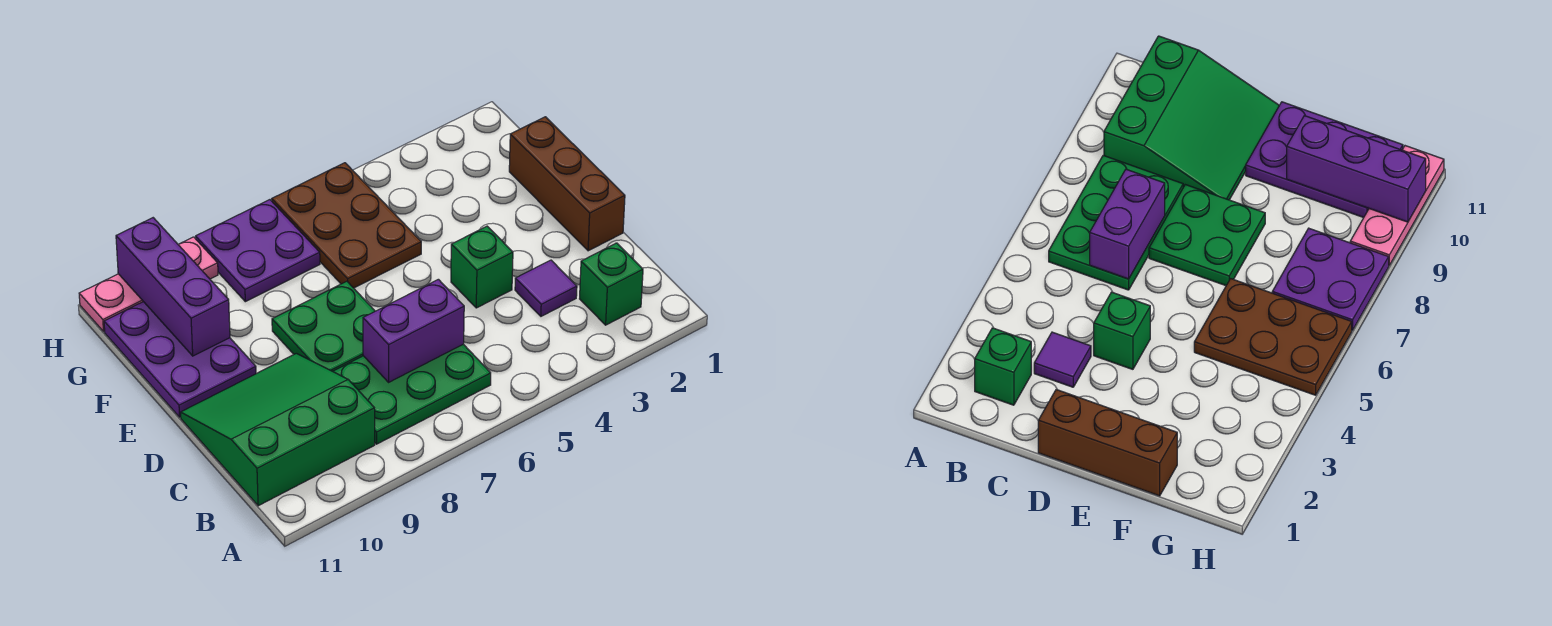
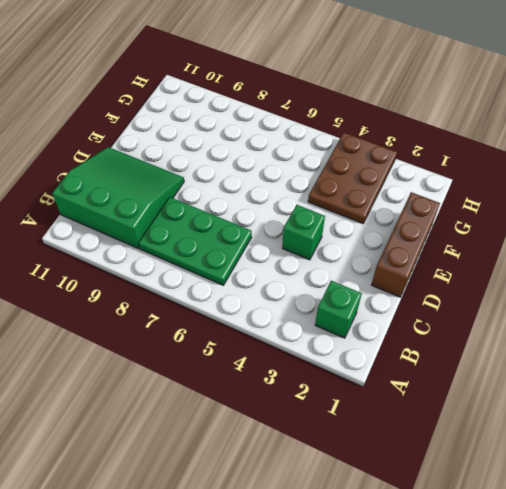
brown plate F3:H4 level 1 -> brown plate F5:H6 level 1
none -> purple tile C3 level 1
none -> green plate D7:E8 level 1
none -> purple plate E10:G11 level 1

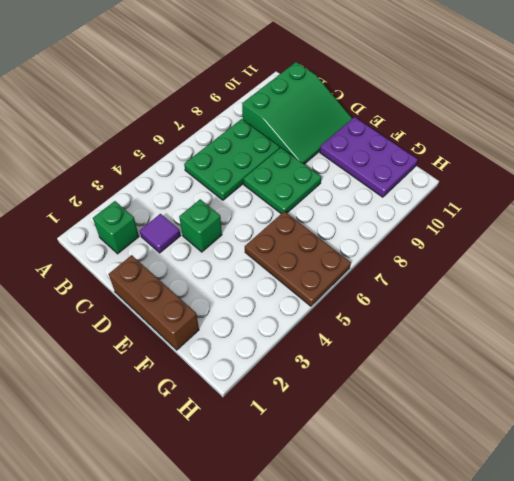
none -> purple plate G7:H8 level 1
none -> pink plate H9:H11 level 1
none -> purple brick C6:C7 level 2

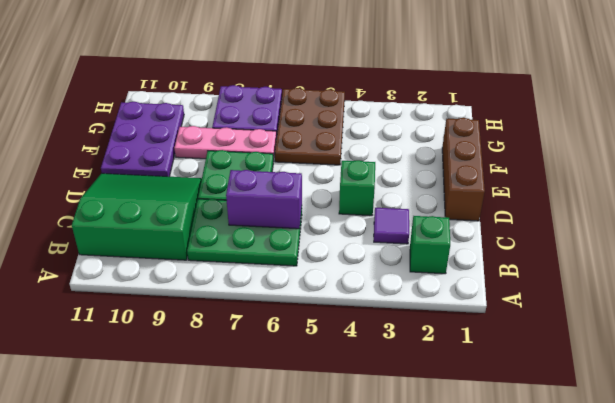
pink plate F7:F9 level 1 -> pink plate H9:H11 level 1
none -> purple brick F10:H10 level 2

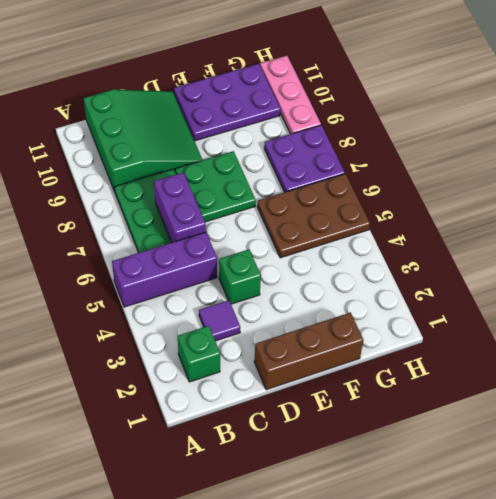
purple brick A5:C5 level 1 -> purple brick F10:H10 level 2

